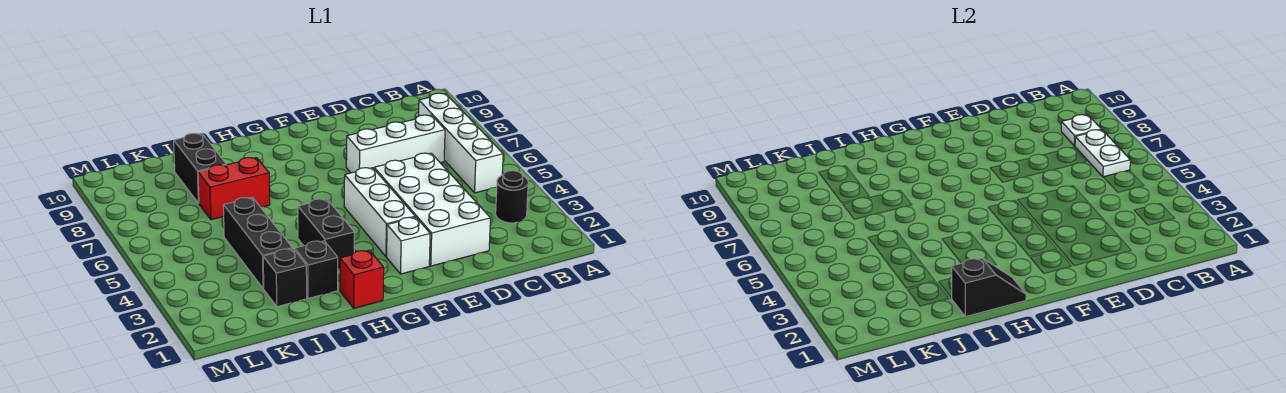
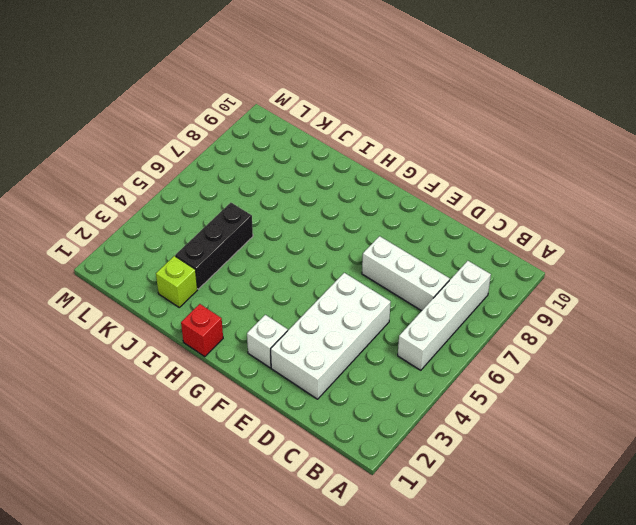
lime brick J2 level 1 -> black brick J2 level 1
none -> black round brick B3 level 1
none -> white brick F3:F5 level 1
none -> black brick H3:H4 level 1

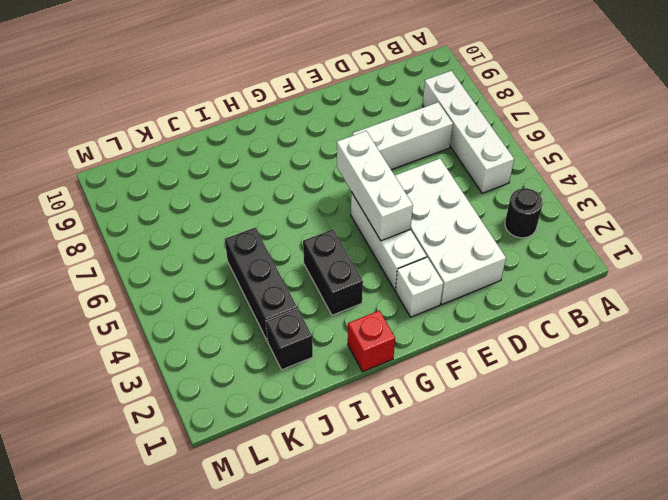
white brick F4:F6 level 2 -> none
none -> black brick I2 level 1
none -> red brick I7:J7 level 1
none -> black brick J8:J9 level 1

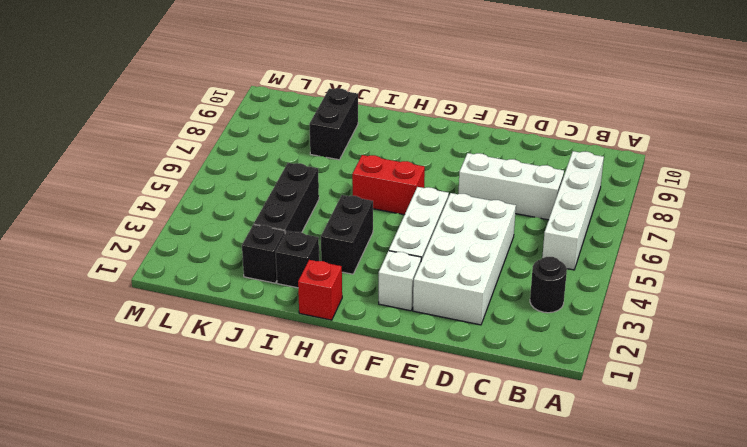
red brick G6:H6 level 1 -> red brick I7:J7 level 1
none -> white plate B6:B7 level 2
none -> white plate B8 level 2
none -> black slope H1:I1 level 2 top I

